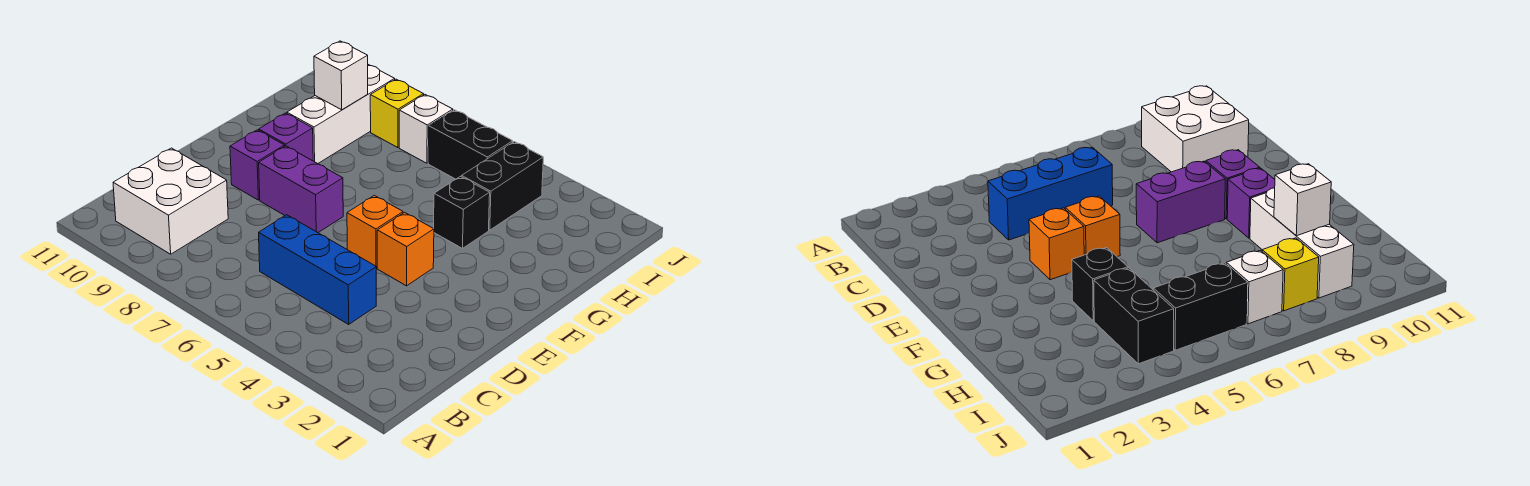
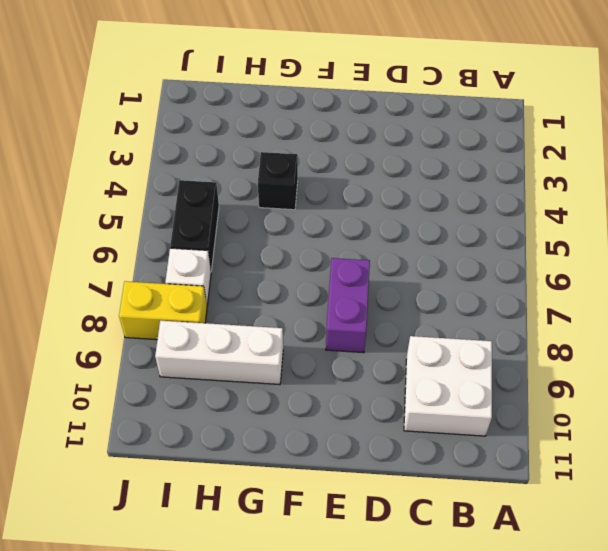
yellow brick I8:J8 level 1 -> yellow brick I8 level 1
none -> blue brick C4:C6 level 1
none -> orange brick E4 level 1
none -> orange brick E5 level 1

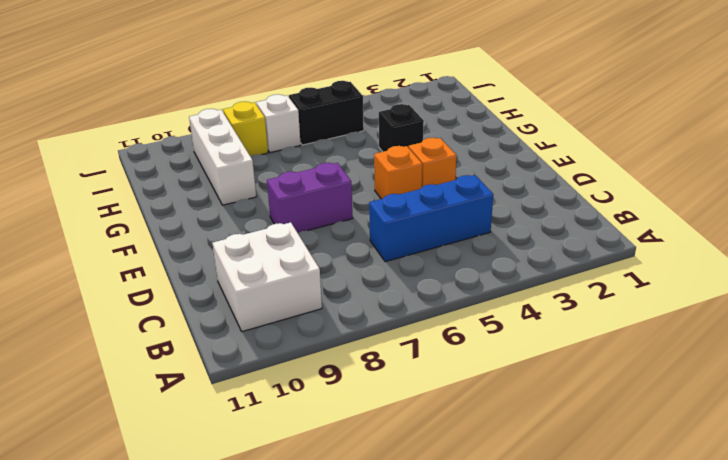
none -> purple brick E9 level 1
none -> purple brick F9 level 1
none -> black brick H4:I4 level 1

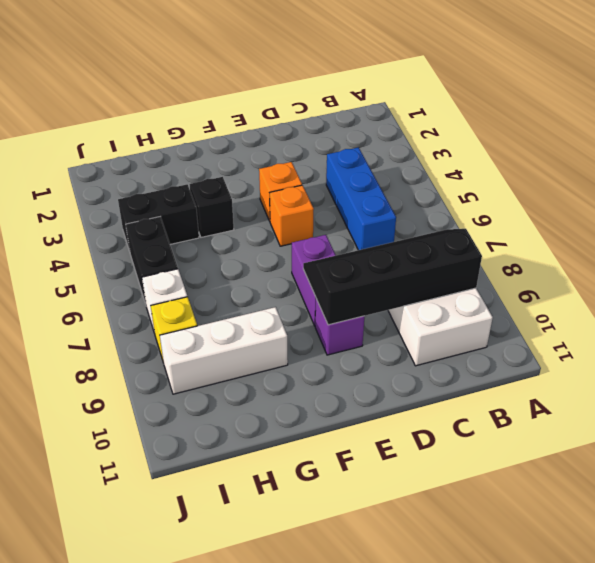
black slope B8:E9 level 2 top 9 -> none
none -> purple brick F9 level 1
none -> white brick H9 level 2

